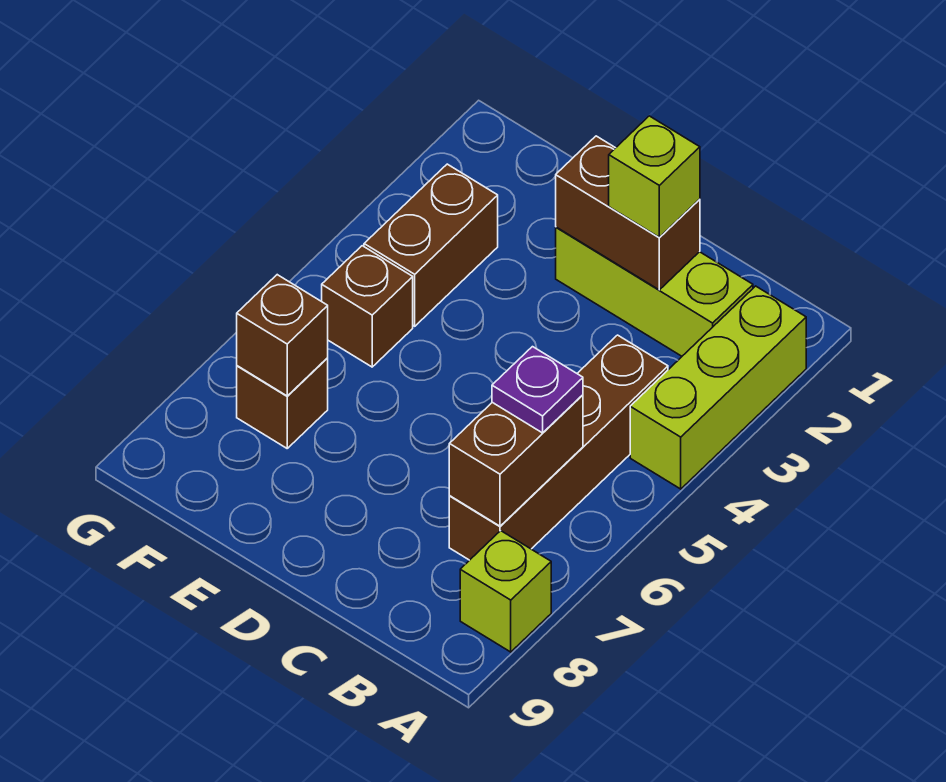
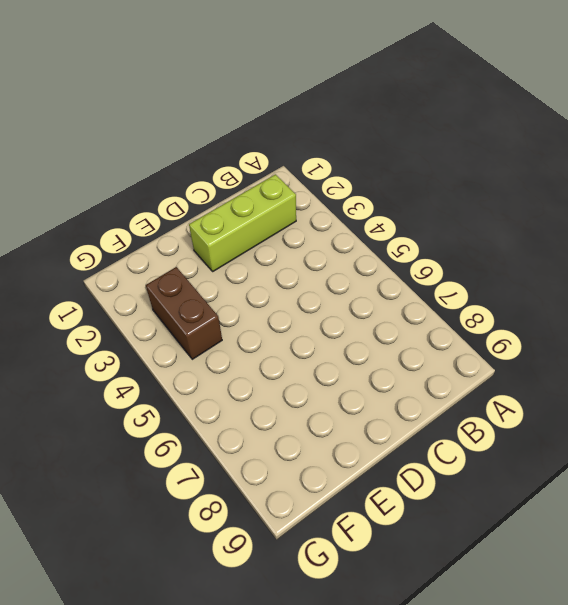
none -> lime brick A2:A4 level 1
none -> lime brick A8 level 1
none -> brown brick B4:B7 level 1

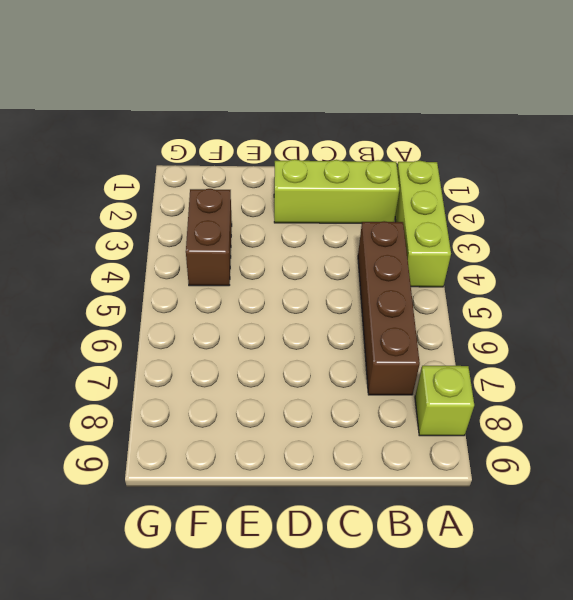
none -> brown brick F5 level 1
none -> brown brick F7 level 1
none -> brown brick B6:B7 level 2

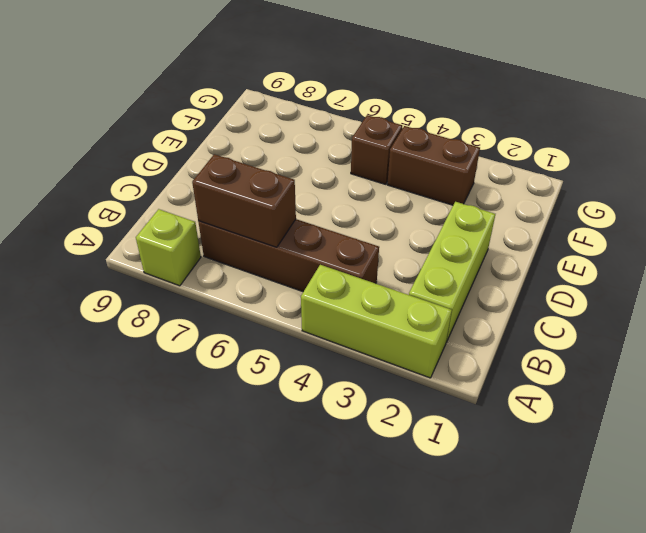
none -> brown brick F7 level 1
none -> brown brick C2:D2 level 2
none -> brown brick F7 level 2

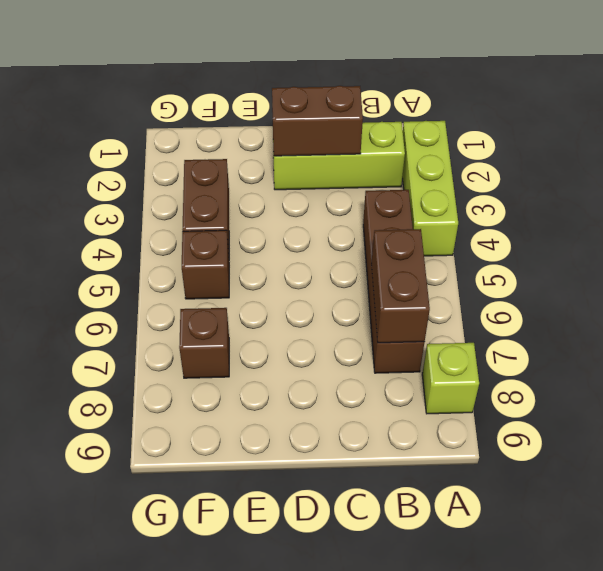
none -> brown brick F7 level 2
none -> purple plate B6 level 3
none -> lime brick C2 level 3

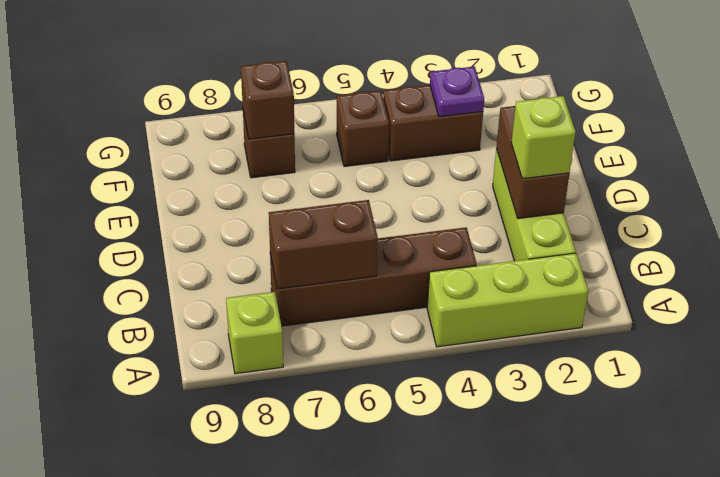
purple plate F3 level 2 -> purple plate B6 level 3

